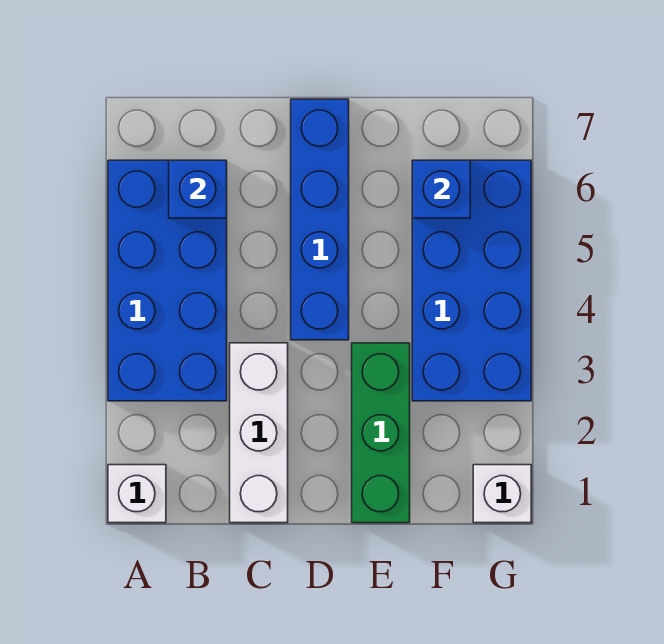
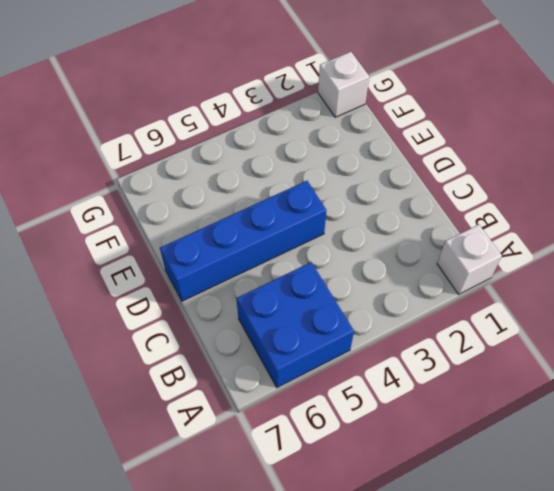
blue brick A5:B6 level 1 -> blue brick A3:B6 level 1
none -> white brick C1:C3 level 1
none -> green brick E1:E3 level 1

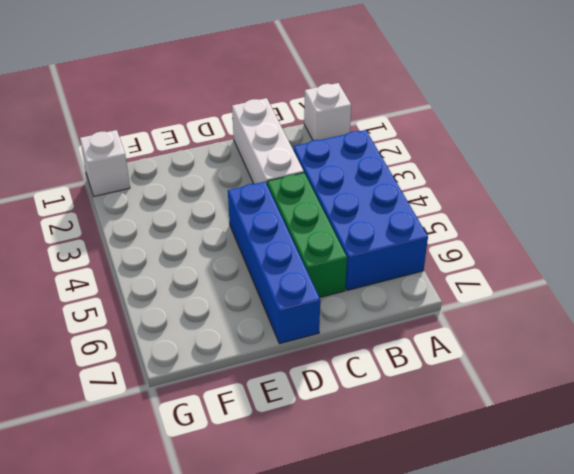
green brick C4:C6 level 1 -> green brick E1:E3 level 1
none -> blue brick F3:G6 level 1
none -> blue brick B6 level 2

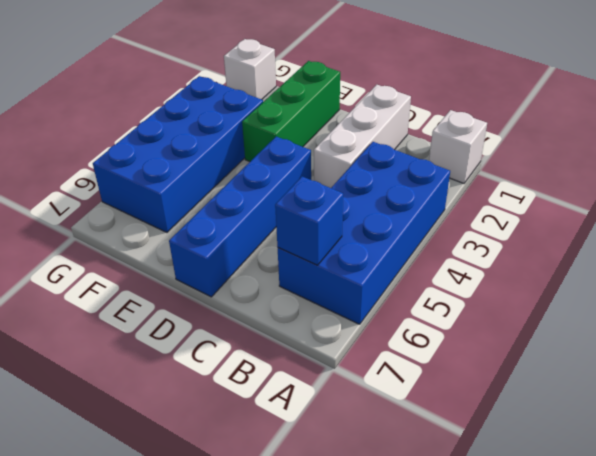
none -> blue brick F6 level 2

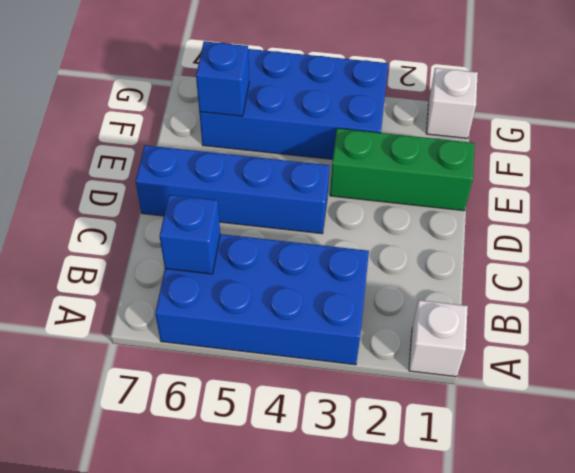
none -> white brick C1:C3 level 1

